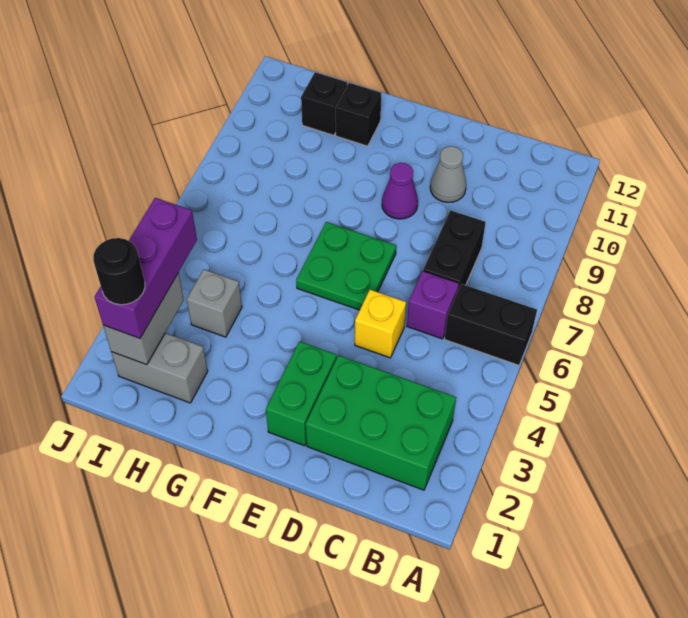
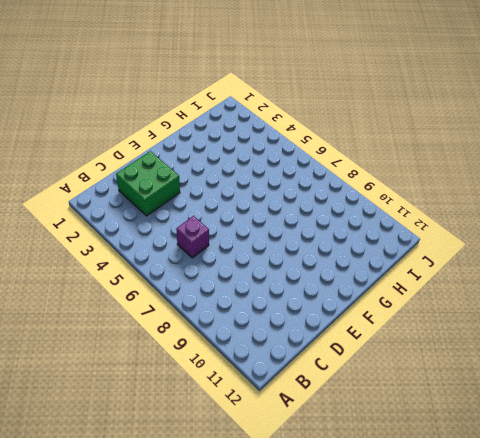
green brick C2:D3 level 1 -> green brick B2:D3 level 1
none -> black brick A6:B6 level 1
none -> black brick C7:C8 level 1
none -> yellow brick D5 level 1

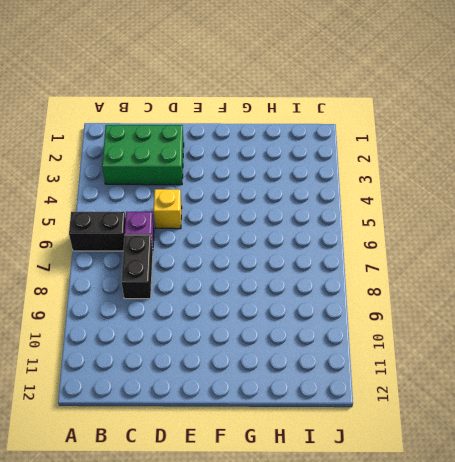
none -> grey cone D10 level 1
none -> green brick E2:E3 level 1
none -> green plate E6:F7 level 1

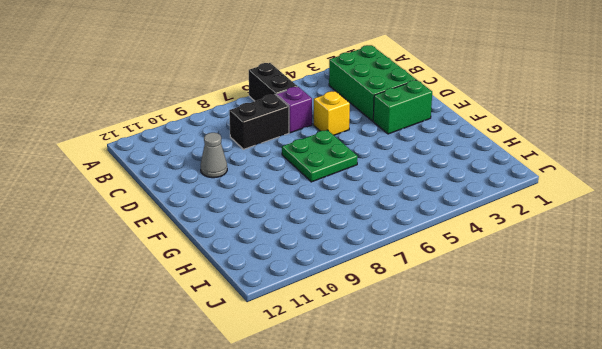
none -> purple cone E9 level 1
none -> black brick G11 level 1
none -> grey brick H2:I2 level 1

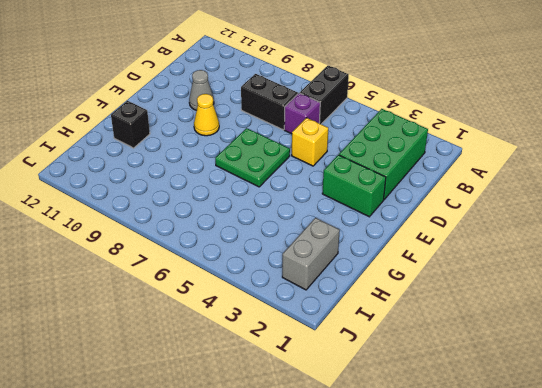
yellow cone E9 level 1 -> purple cone E9 level 1
none -> grey brick H4 level 1
none -> black brick H11 level 1
none -> grey brick I2:I3 level 2

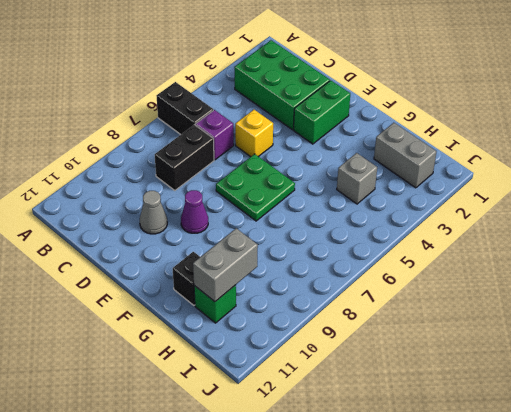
grey brick H10:H11 level 2 -> grey brick I2:I3 level 2
green brick H11 level 1 -> black brick H11 level 1
none -> purple brick I2:I4 level 3
none -> black round brick I2 level 4

